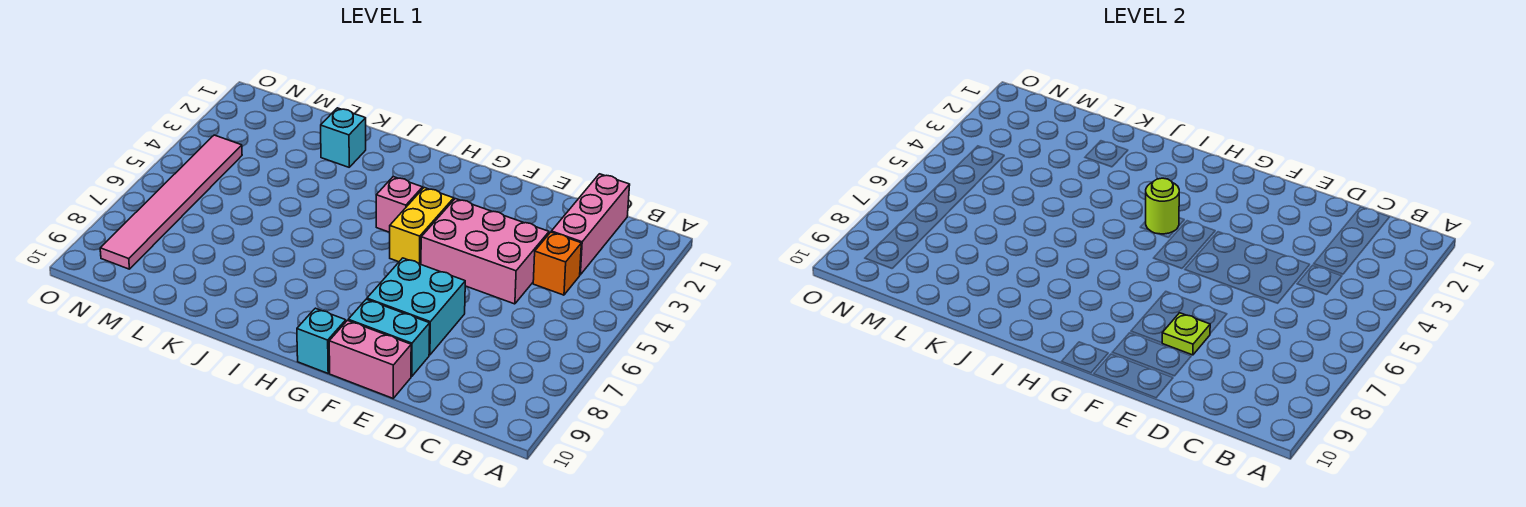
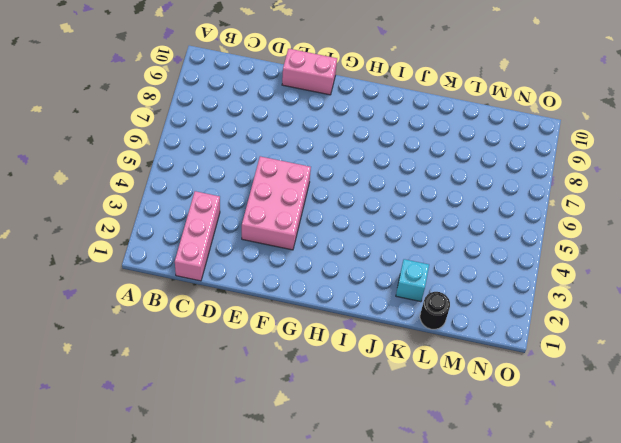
pink brick E3:F5 level 1 -> pink brick D4:F5 level 1
black round brick L1 level 1 -> none
none -> orange brick C4 level 1
none -> cyan brick E7:F8 level 1
none -> cyan brick E9:F9 level 1

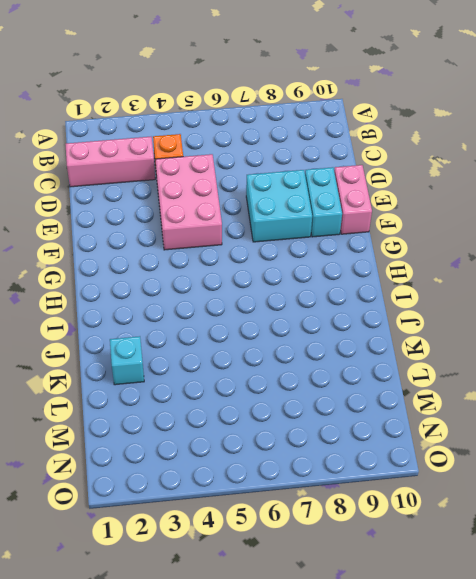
none -> yellow brick G4:G5 level 1
none -> cyan brick G10 level 1
none -> pink brick H4 level 1

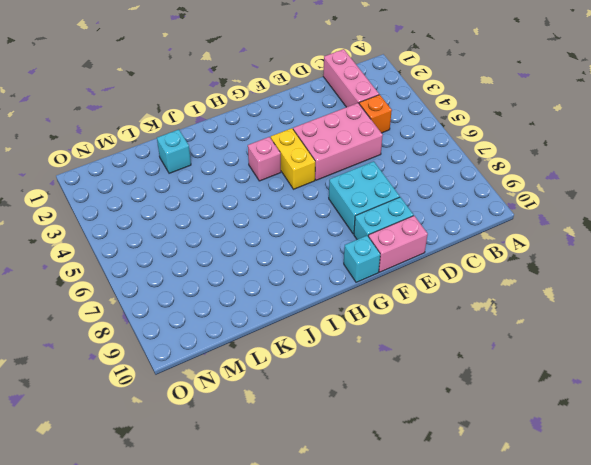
none -> pink tile N4:N9 level 1
none -> lime plate E8 level 2
none -> lime round brick H4 level 2

